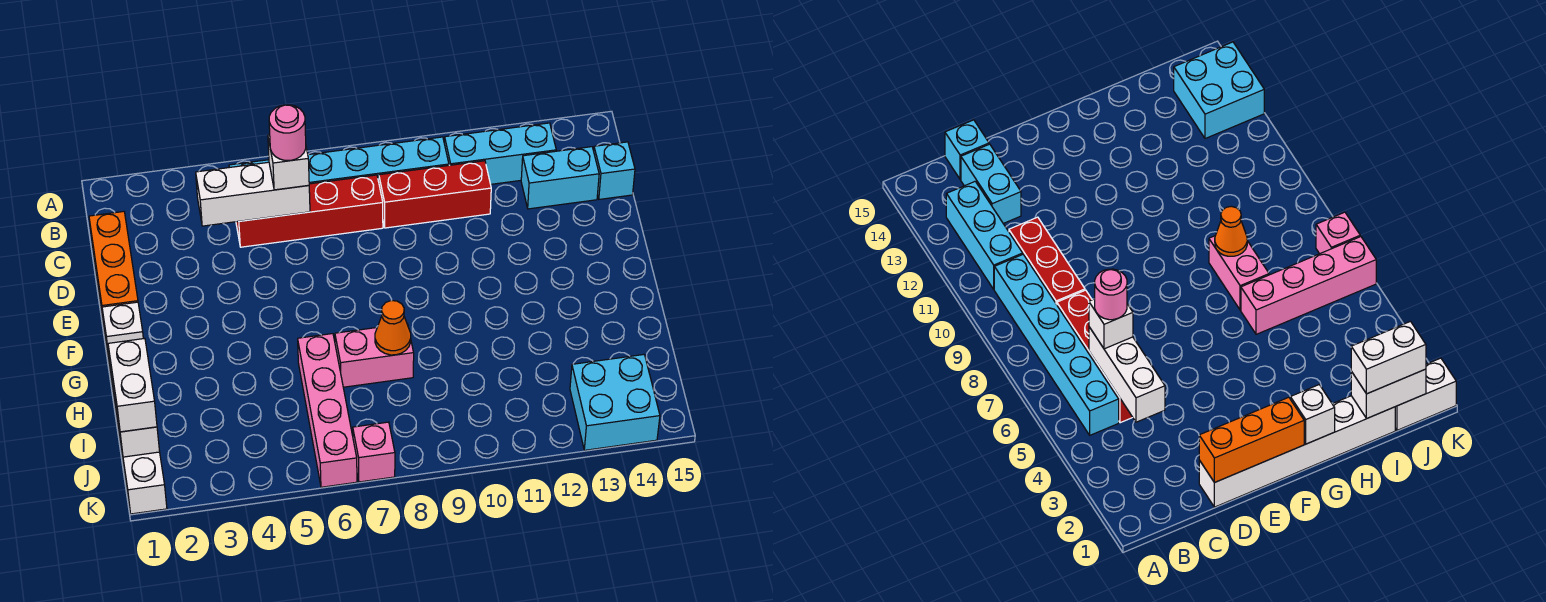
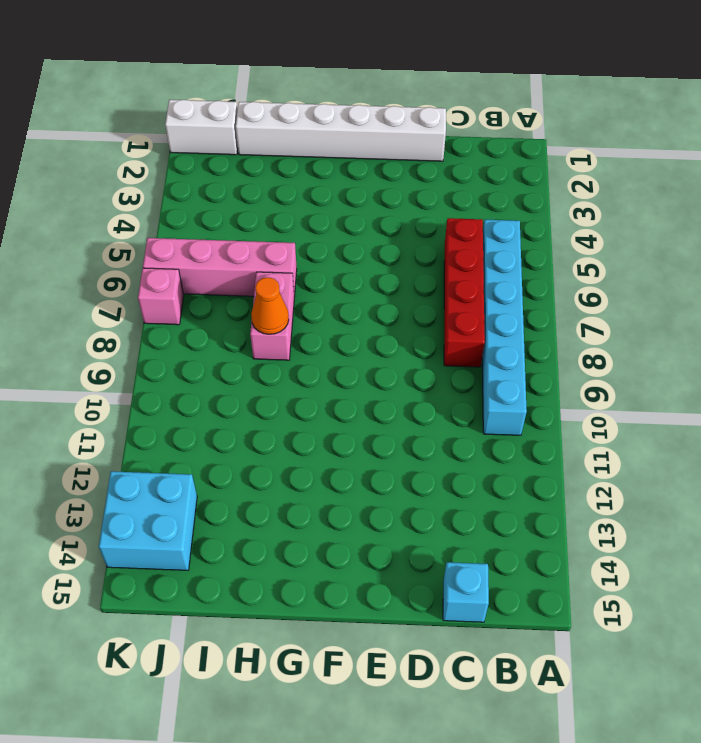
none -> cyan brick B11:B13 level 1
none -> red brick C9:C11 level 1
none -> cyan brick C13:C14 level 1

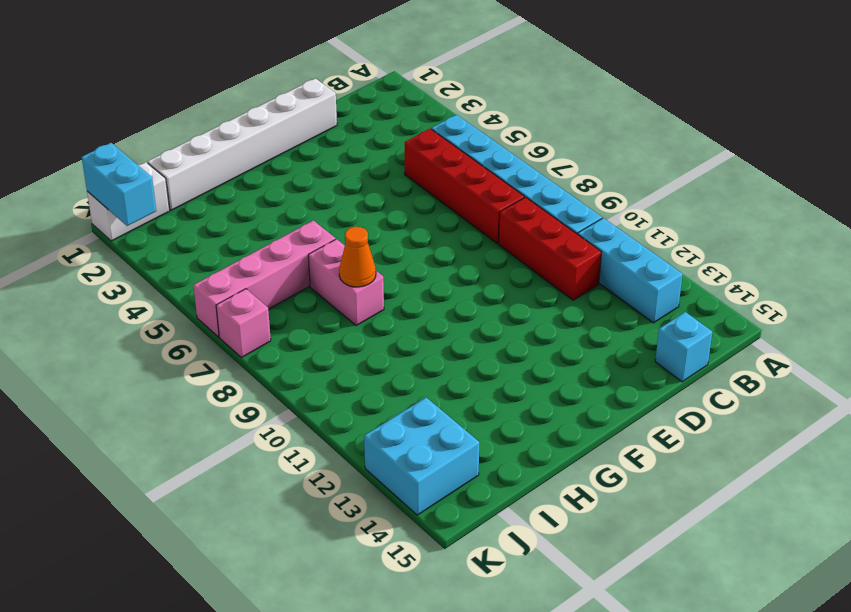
cyan brick K1:K2 level 2 -> cyan brick C13:C14 level 1
none -> white brick C4:C6 level 2
none -> orange brick D1:F1 level 2
none -> white brick G1 level 2

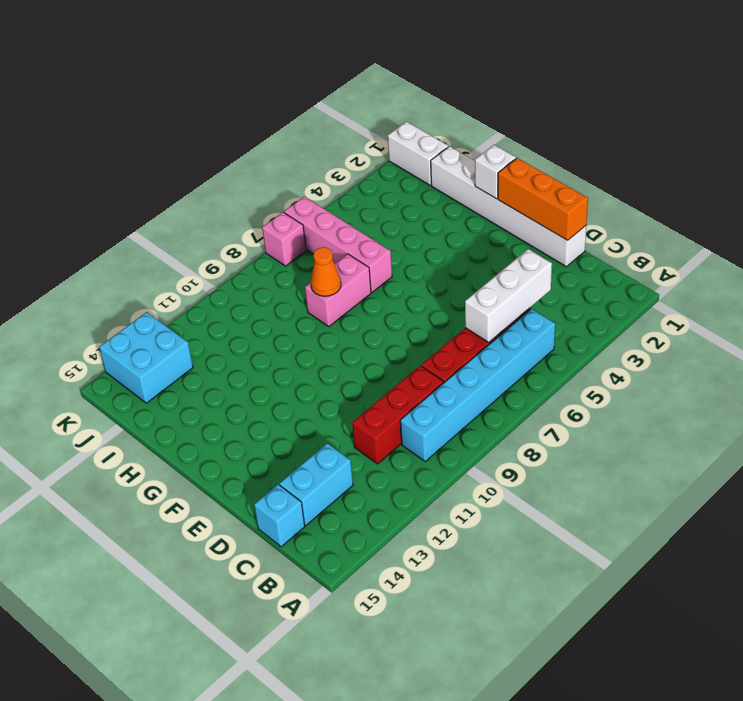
none -> cyan brick B11:B13 level 1
none -> white brick I1:J1 level 2
none -> white brick C6 level 3

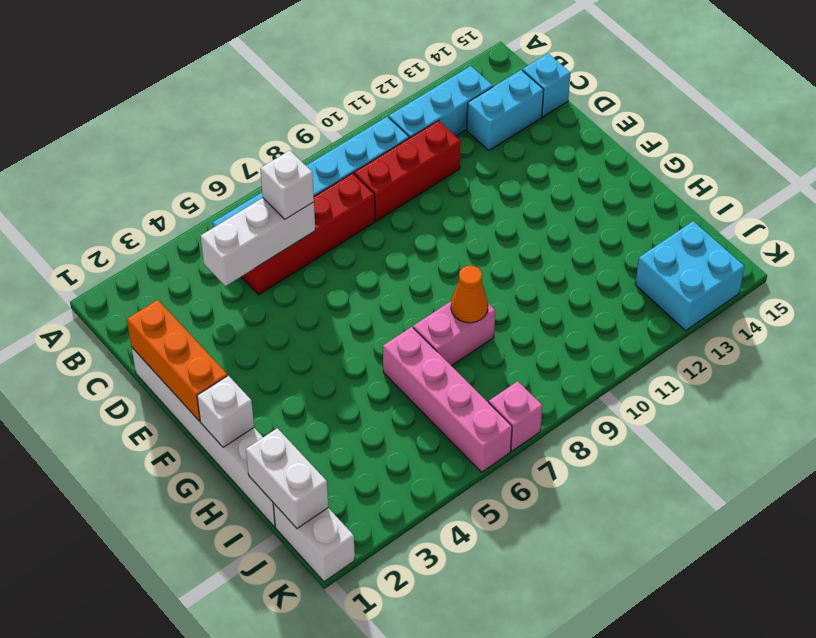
none -> white brick I1:J1 level 3
none -> pink round brick C6 level 4

